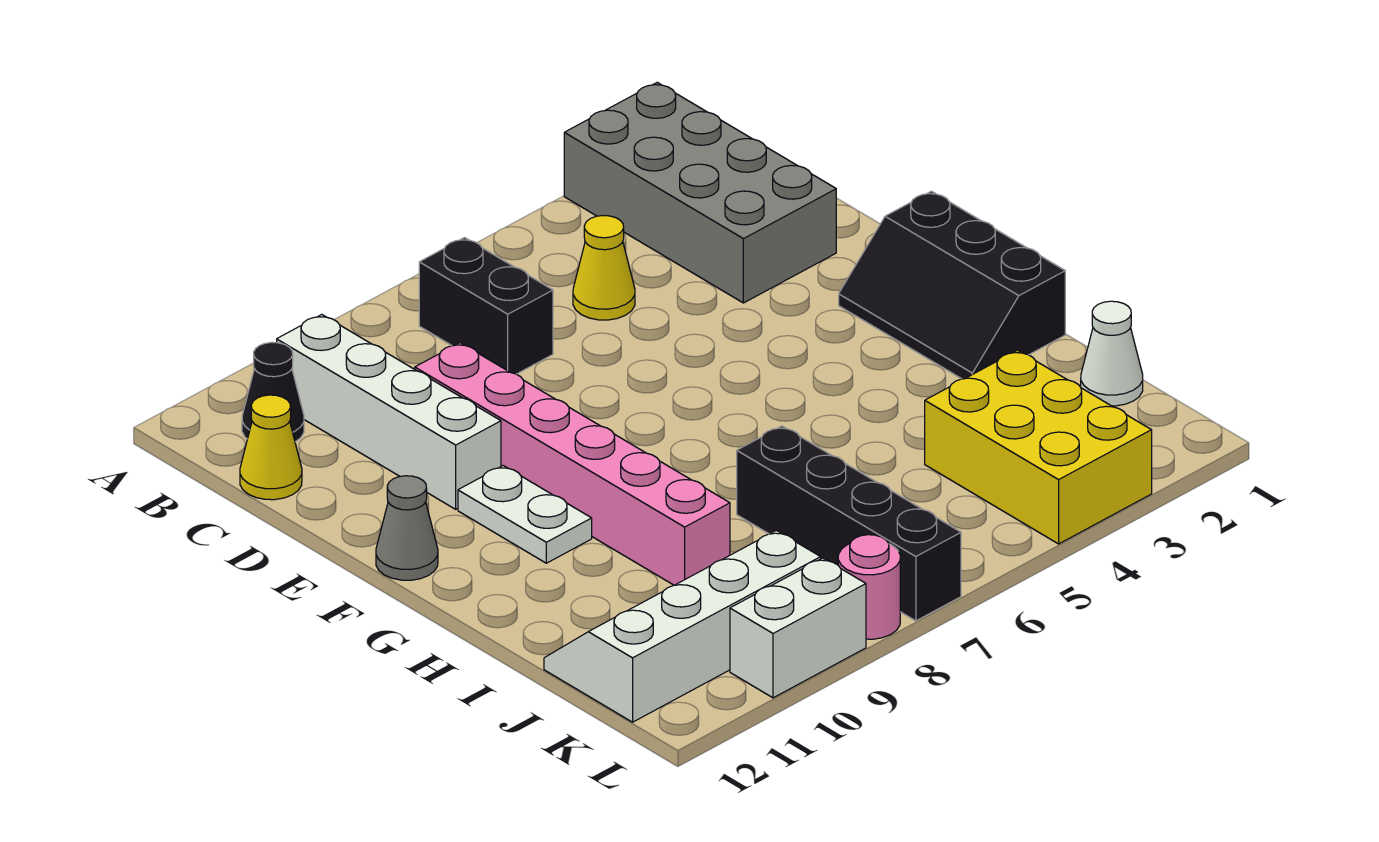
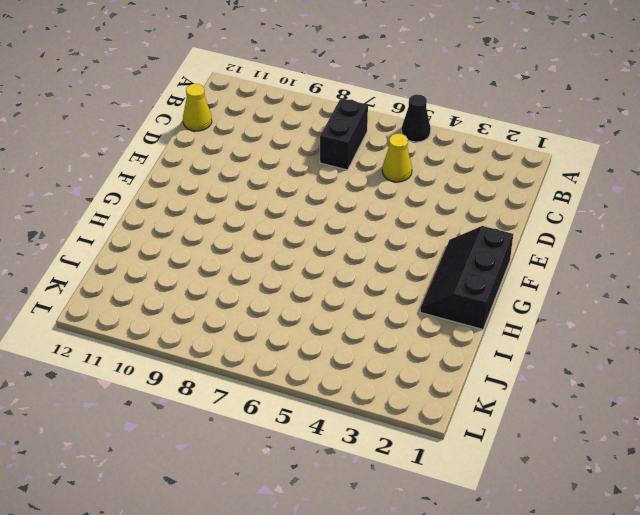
black cone A5 level 1 -> black cone B11 level 1
none -> grey brick A2:D3 level 1
none -> white brick B10:E10 level 1
none -> pink brick D9:I9 level 1

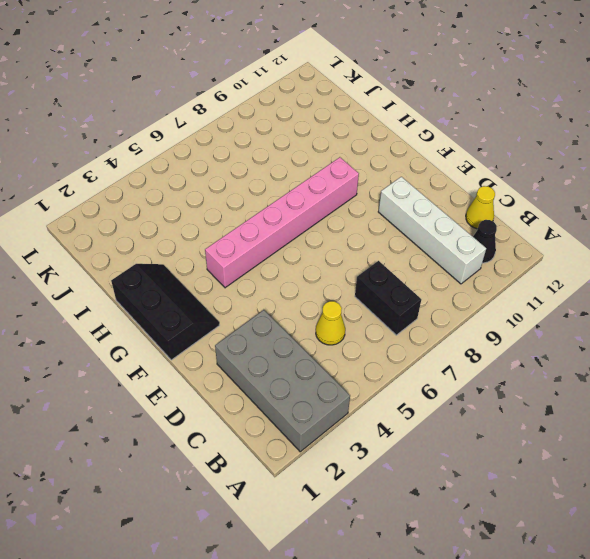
pink brick G4:G9 level 1 -> pink brick D9:I9 level 1
none -> white plate F10:G10 level 1
none -> grey cone F12 level 1
none -> black brick I7:L7 level 1

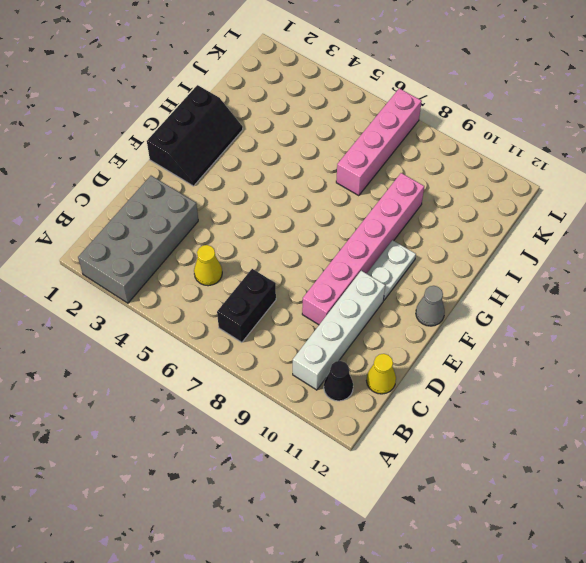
pink brick I7:L7 level 1 -> black brick I7:L7 level 1
none -> white cone J1 level 1
none -> yellow brick J3:L4 level 1
none -> white slope J9:K12 level 1 top K

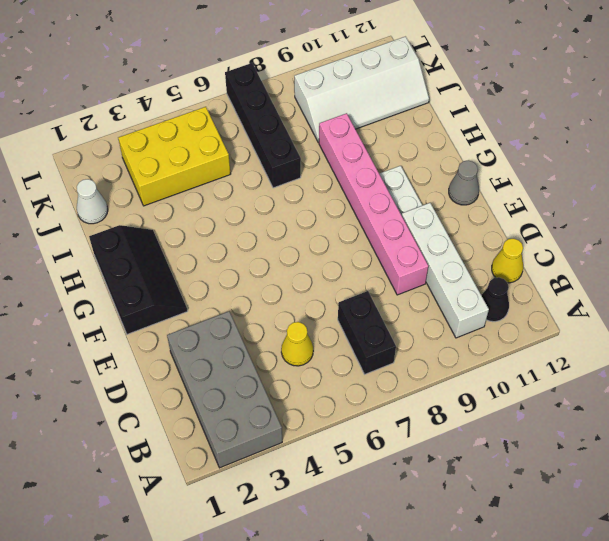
yellow brick J3:K5 level 1 -> yellow brick J3:L4 level 1
none -> pink round brick L8 level 1
none -> white brick L9:L10 level 1

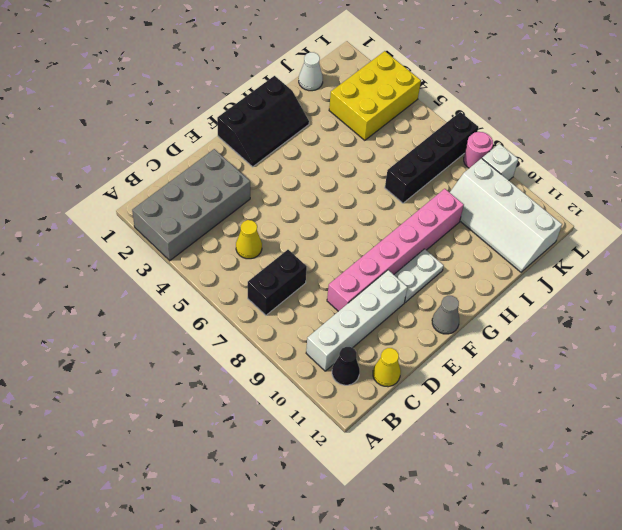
white brick L9 level 1 -> white brick L9:L10 level 1

